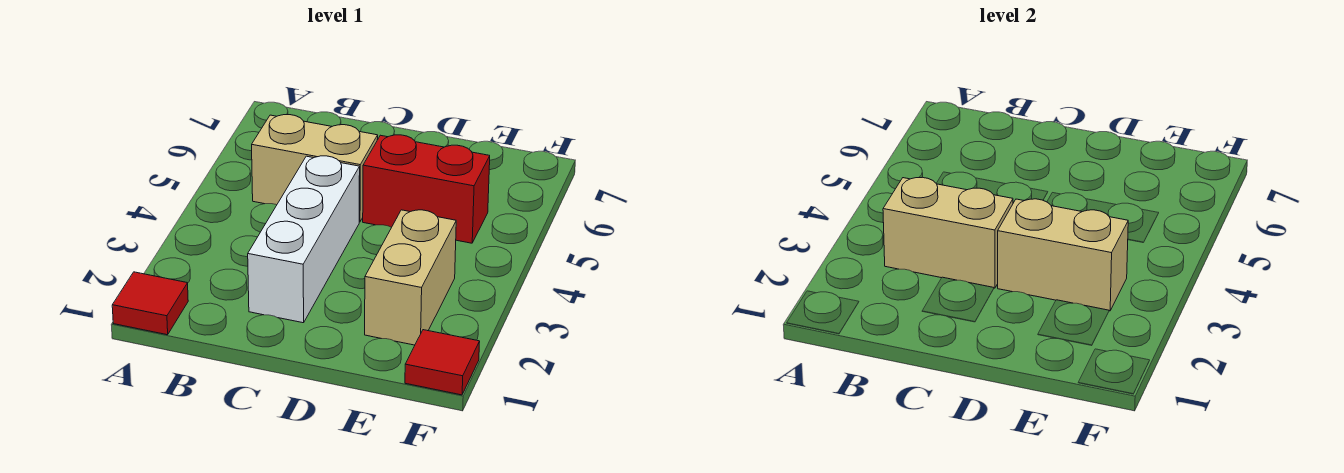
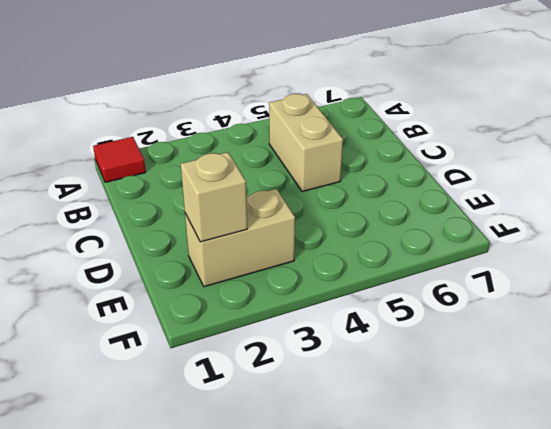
tan brick E2 level 2 -> none
none -> white brick C2:C4 level 1
none -> red brick D5:E5 level 1

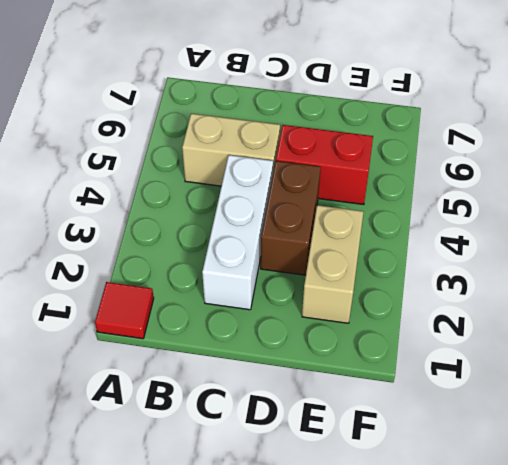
brown brick D3:D4 level 1 -> none
none -> red tile F1 level 1
none -> tan brick B3:C3 level 2

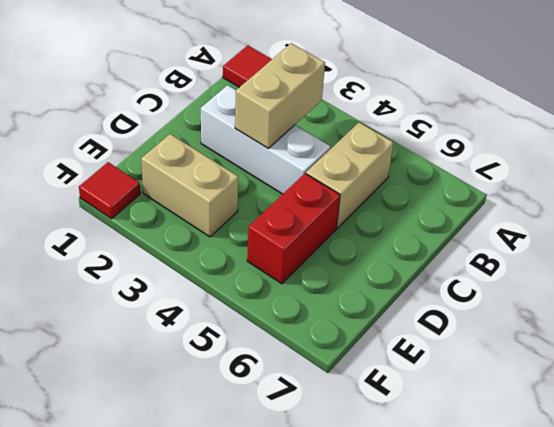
none -> tan brick D3:E3 level 2

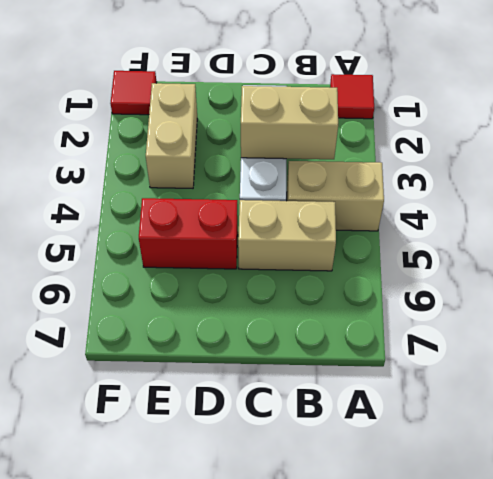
tan brick A4:B4 level 1 -> tan brick D3:E3 level 2

